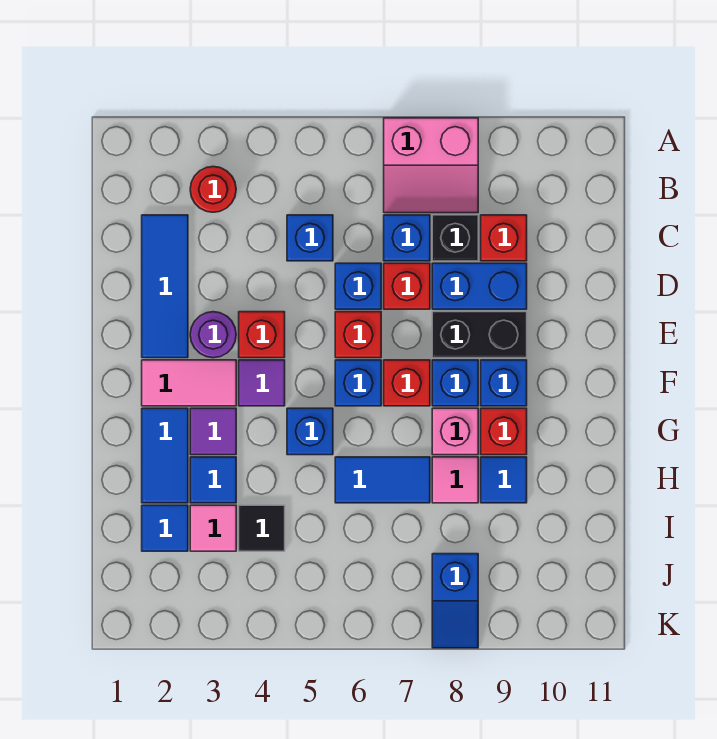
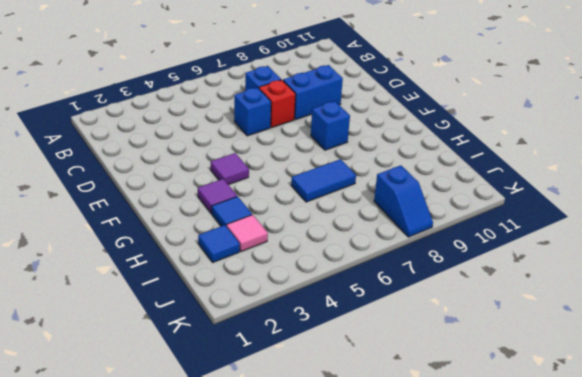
none -> pink slope A7:B8 level 1 top A
none -> red round brick B3 level 1
none -> blue tile C2:E2 level 1
none -> blue brick C5 level 1

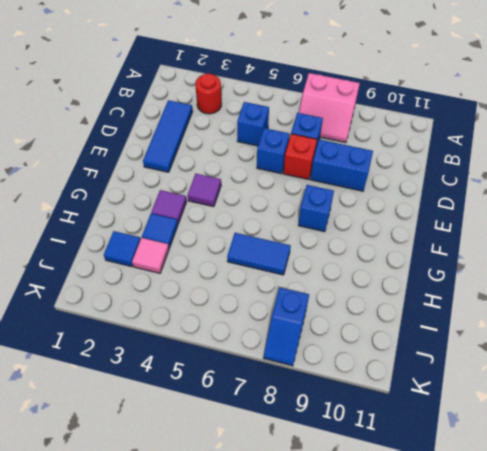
none -> black brick C8 level 1
none -> red brick C9 level 1
none -> purple round brick E3 level 1
none -> red brick E4 level 1

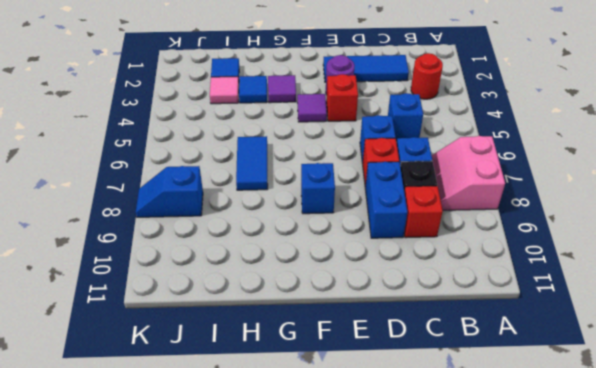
none -> red brick E6 level 1
none -> black brick E8:E9 level 1
none -> pink tile F2:F3 level 1
none -> blue brick F6 level 1

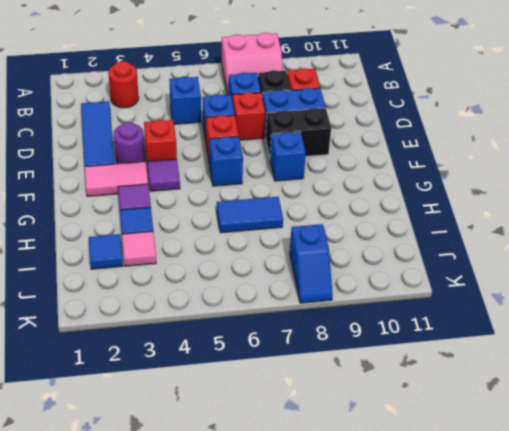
none -> red brick F7 level 1
none -> blue brick F9 level 1
none -> blue tile G2:H2 level 1
none -> blue brick G5 level 1

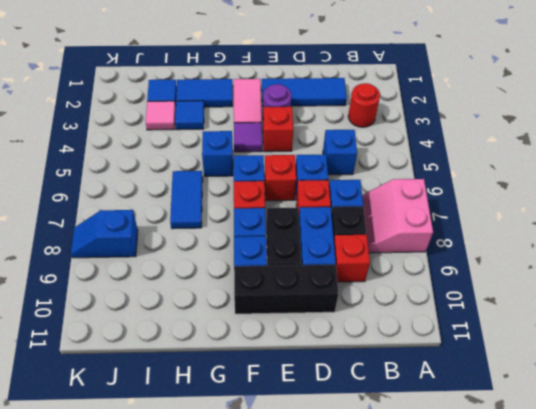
black brick D10:F10 level 1 -> none
none -> purple tile G3 level 1
none -> pink brick G8 level 1
none -> red brick G9 level 1
none -> pink tile H8 level 1

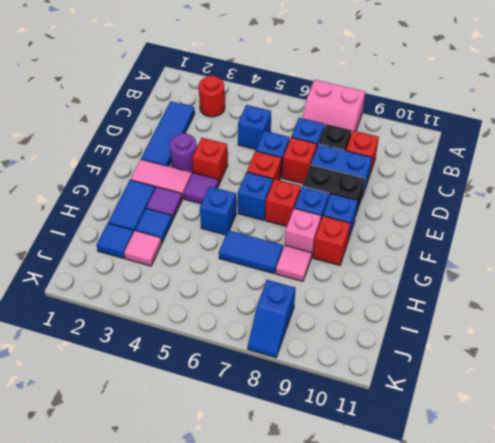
none -> blue tile H9 level 1
none -> black tile I4 level 1

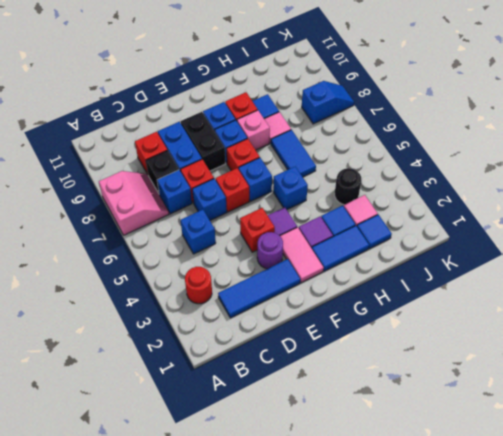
black round brick I4 level 1 -> black tile I4 level 1

